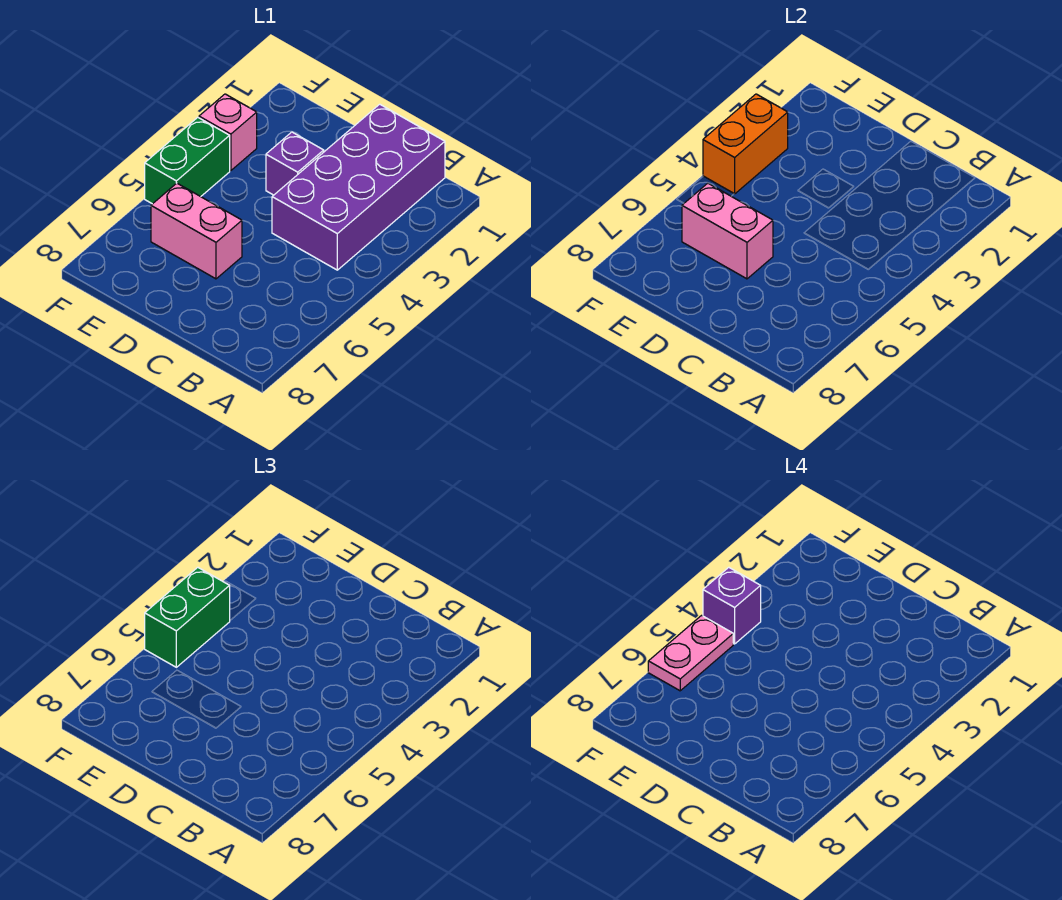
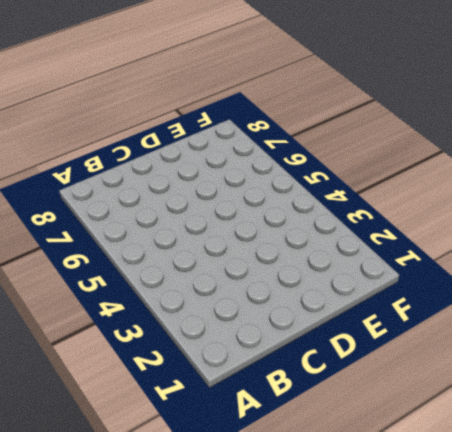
none -> purple brick B1:C4 level 1
none -> purple brick D3 level 1

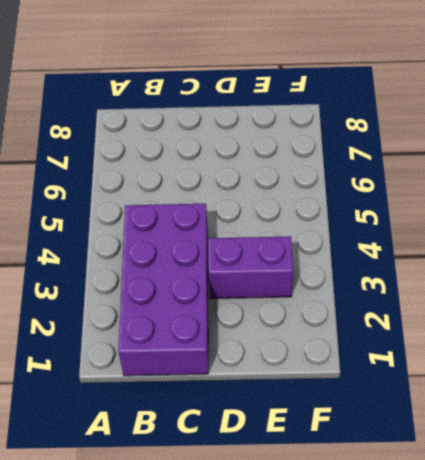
purple brick D3:E3 level 1 -> purple brick D3 level 1
none -> pink brick D6:E6 level 1
none -> pink brick F3 level 1

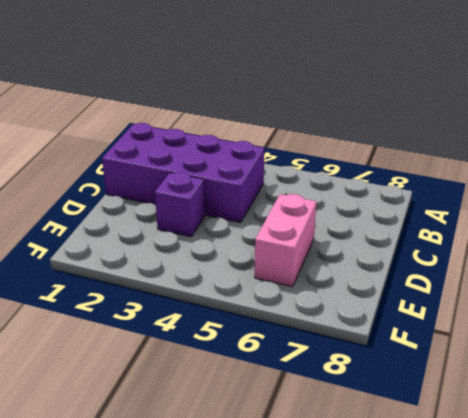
none -> pink brick F3 level 1
none -> green brick F4:F5 level 1

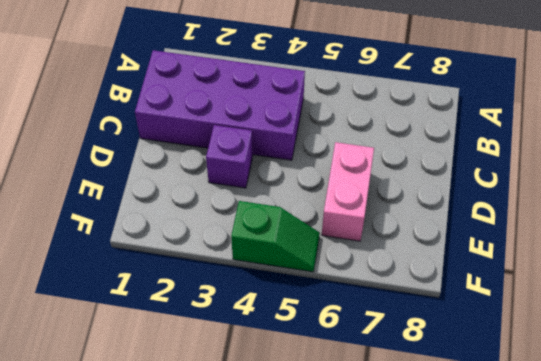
green slope F4:F5 level 1 top 4 -> green brick F4:F5 level 1
none -> pink brick F3 level 1
none -> pink brick D6:E6 level 2

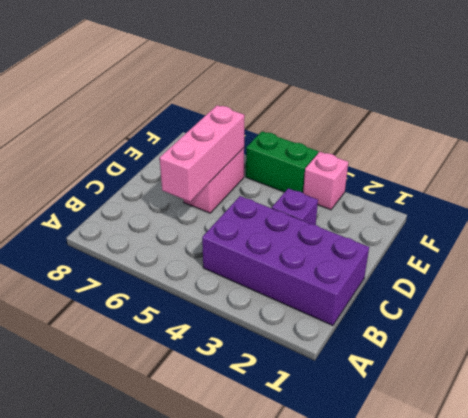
pink brick C6:E6 level 2 -> pink brick D6:E6 level 2
none -> orange brick F3:F4 level 2
none -> green brick F4:F5 level 3

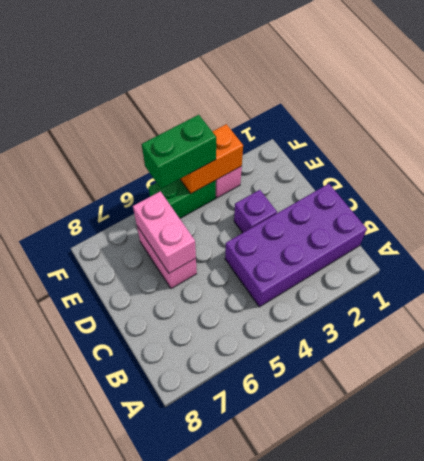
none -> purple brick F4 level 4
none -> pink plate F5:F6 level 4

